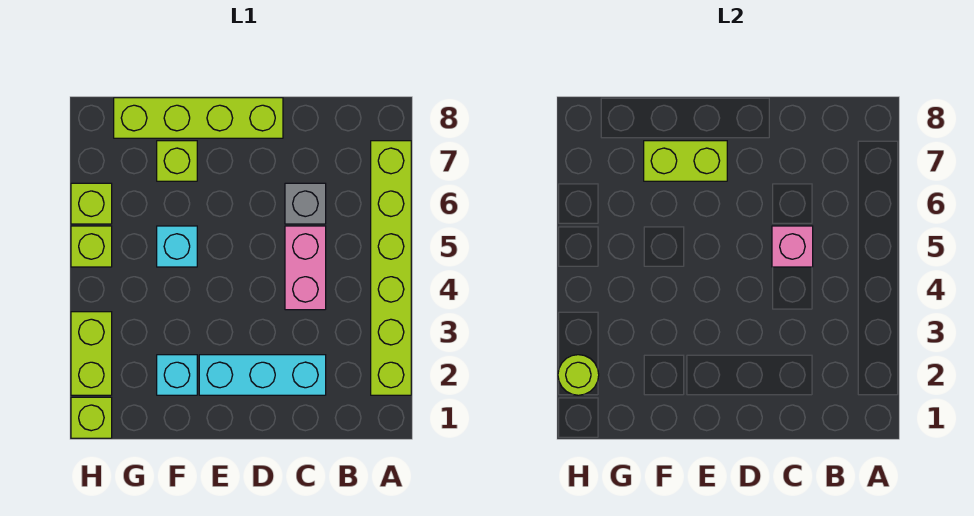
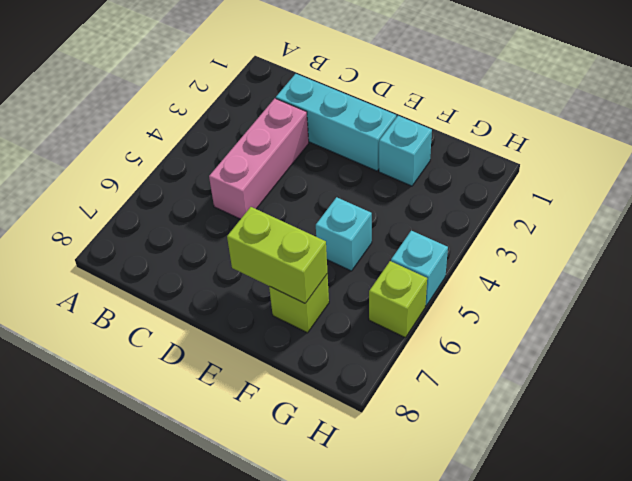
pink brick C3:C5 level 1 -> pink brick C4:C5 level 1
cyan brick H5 level 1 -> lime brick H5 level 1
none -> lime brick A2:A7 level 1
none -> grey brick C6 level 1
none -> lime brick D8:G8 level 1

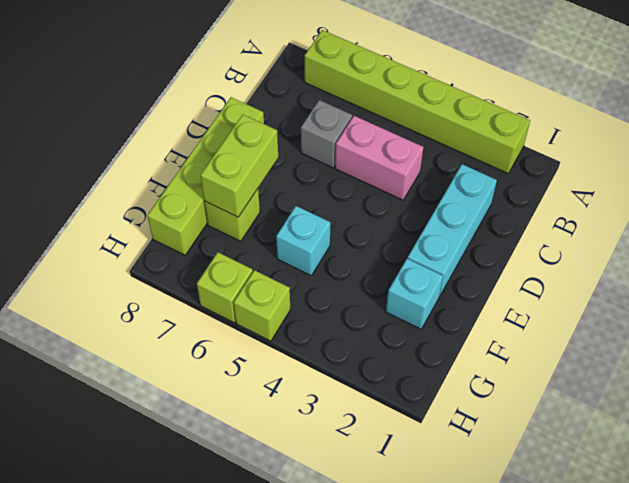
none -> lime brick H1 level 1
none -> lime brick H2:H3 level 1
none -> pink brick C5 level 2

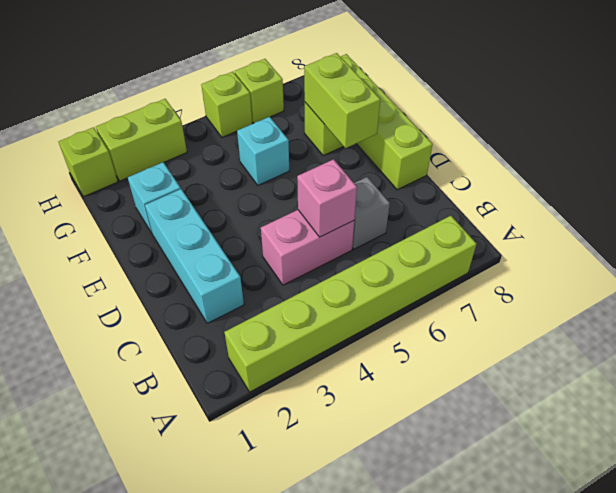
none -> lime round brick H2 level 2

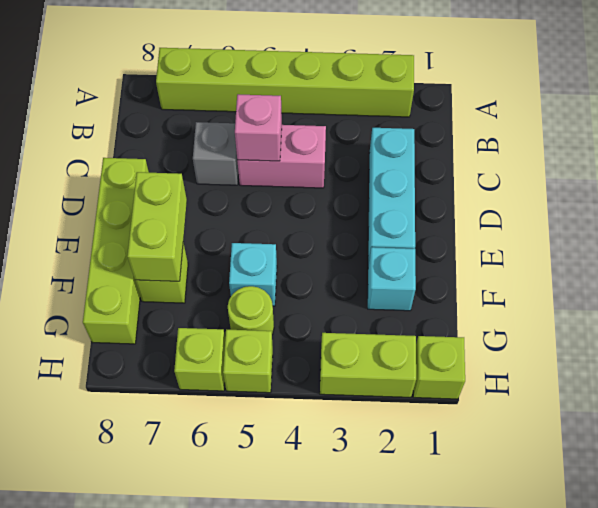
lime round brick G5 level 1 -> lime round brick H2 level 2

